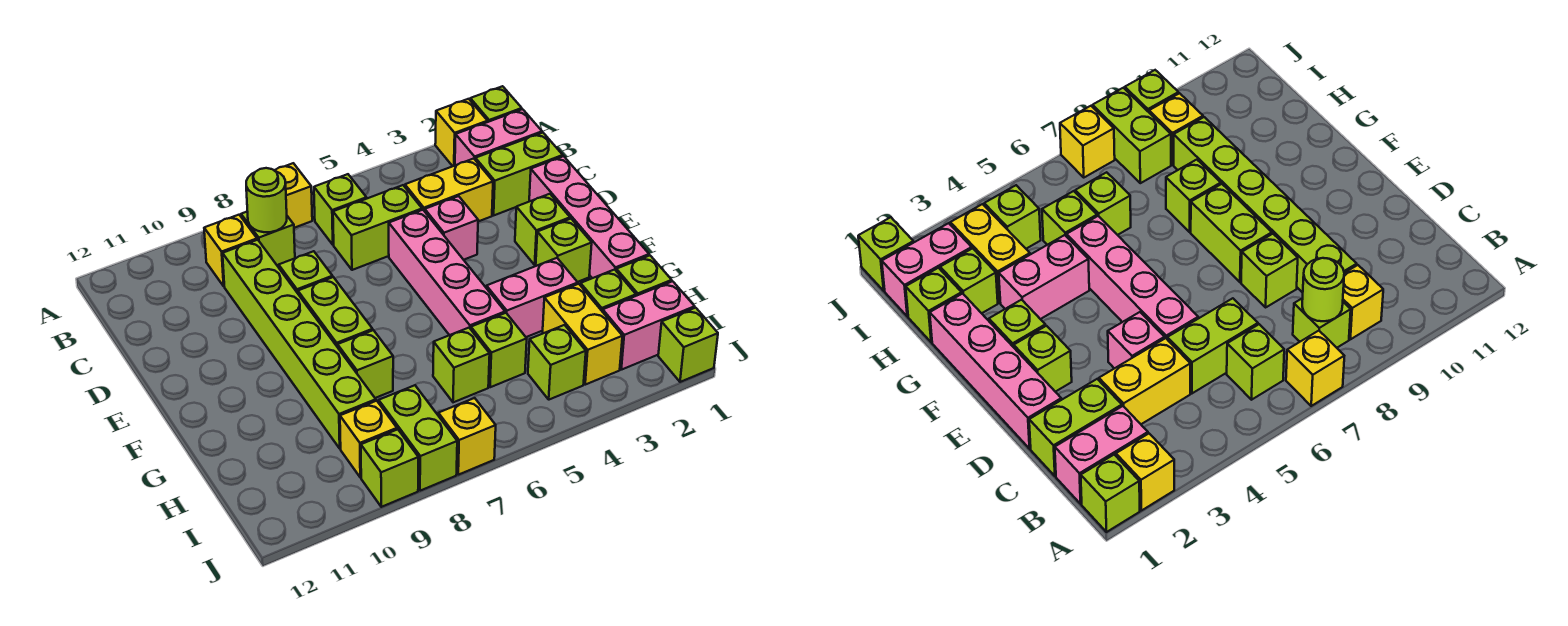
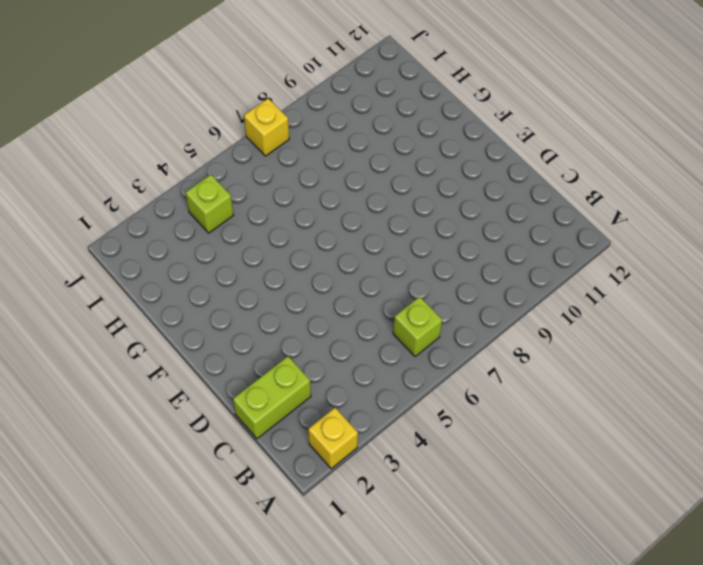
none -> lime brick A1 level 1
none -> yellow brick A7 level 1
none -> pink brick B1:B2 level 1
none -> lime brick B8 level 1

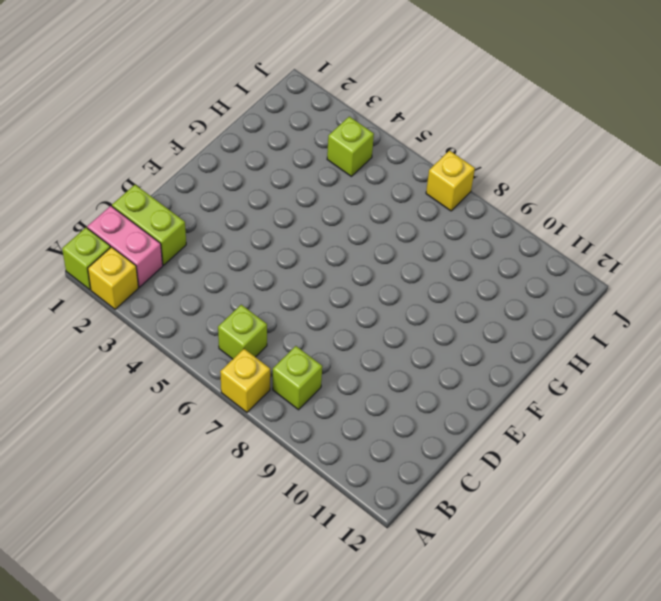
none -> yellow brick B9 level 1
none -> yellow brick C3:C4 level 1
none -> lime brick C5:C6 level 1
none -> lime brick C9:H9 level 1

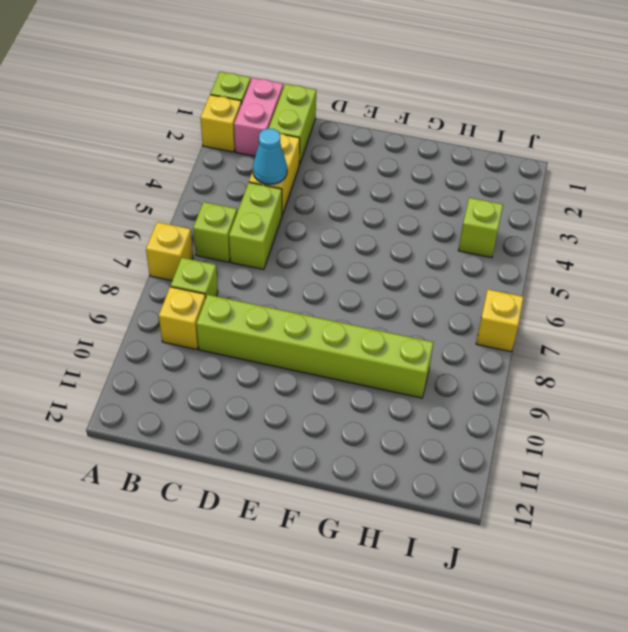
cyan cone C4 level 2 -> none
none -> pink brick D1:G1 level 1
none -> pink brick D4 level 1
none -> pink brick D5:G5 level 1
none -> lime brick D8 level 1

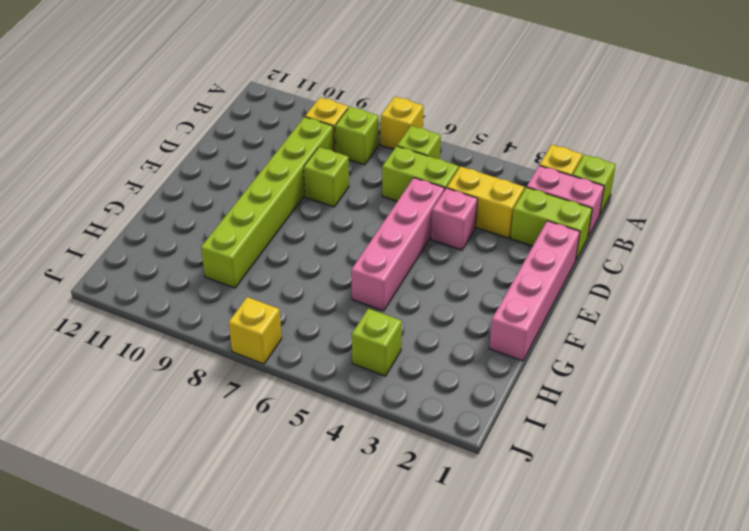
none -> lime brick E2 level 1
none -> lime brick E8:F8 level 1
none -> lime brick F2 level 1
none -> pink brick G3:G4 level 1

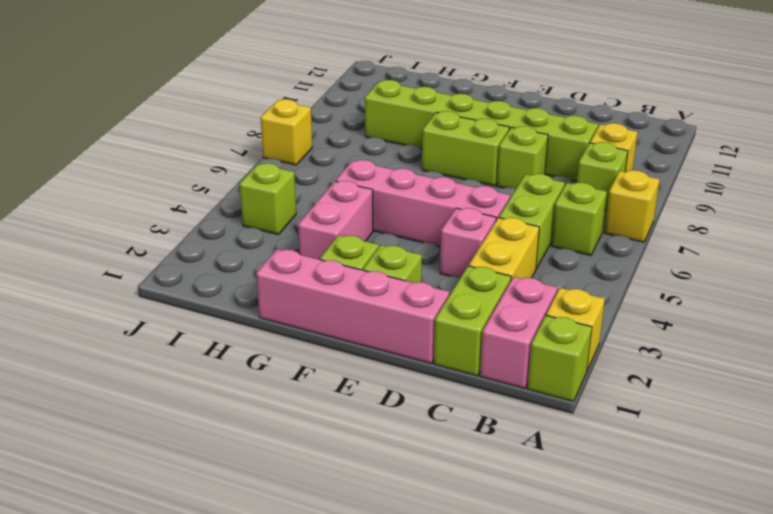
none -> lime brick G8 level 1
none -> lime brick H1 level 1
none -> lime brick H2 level 1
none -> yellow brick H3:I3 level 1

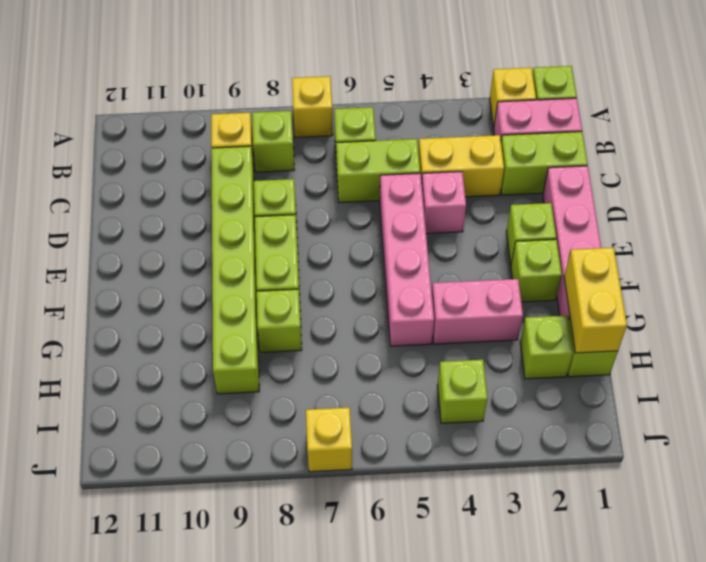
yellow brick G1:H1 level 2 -> yellow brick H3:I3 level 1
none -> lime brick H5 level 1
none -> lime brick H6 level 1
none -> pink brick I1:I2 level 1
none -> lime brick I8:J8 level 1

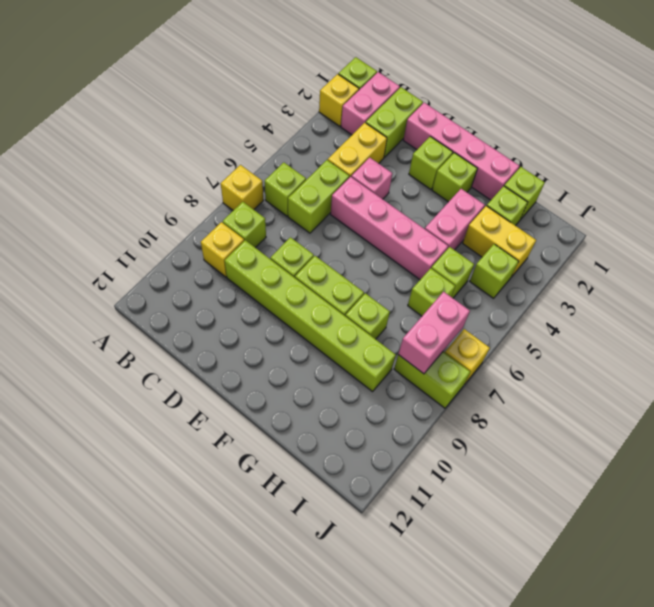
pink brick I7:I8 level 2 -> pink brick I1:I2 level 1
none -> yellow brick I9 level 1
none -> lime brick J1 level 1
none -> lime brick J9 level 1
none -> lime round brick B8 level 2

